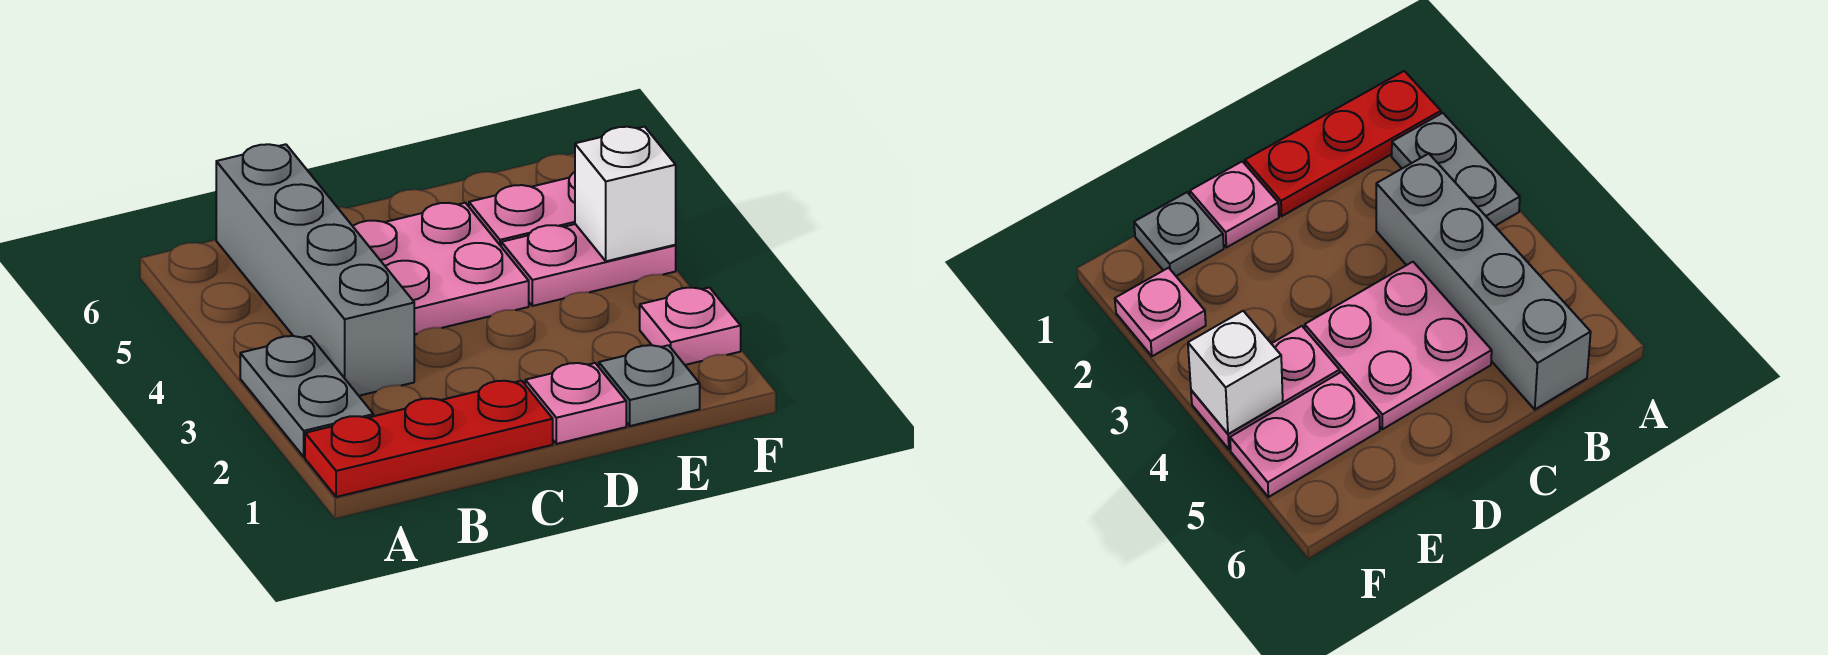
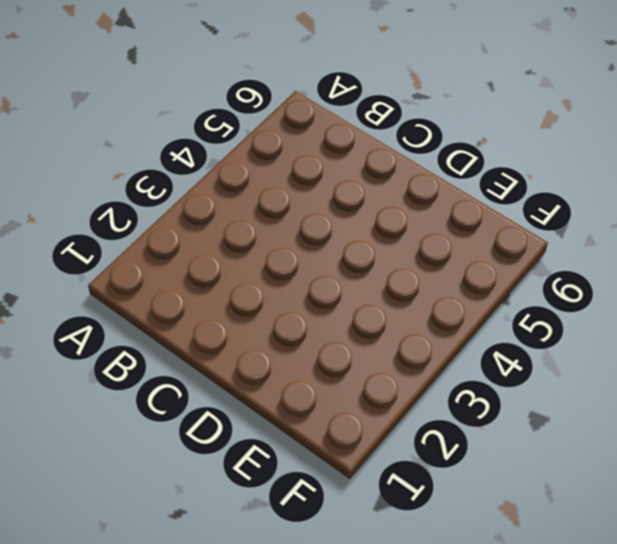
none -> red plate A1:C1 level 1
none -> grey plate A2:A3 level 1

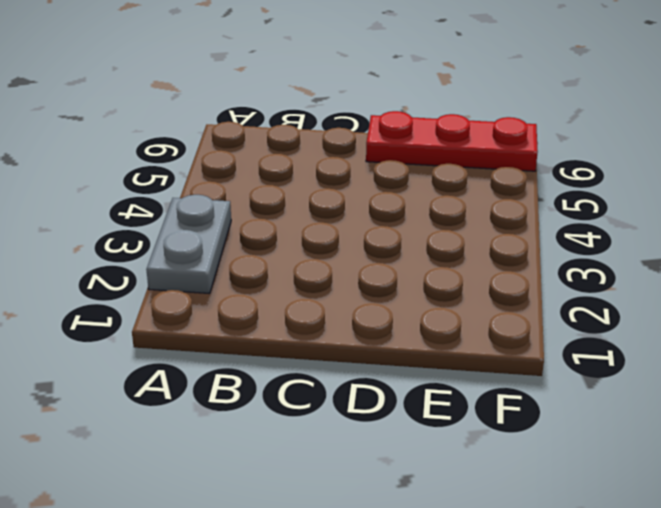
red plate D6:F6 level 1 -> red plate A1:C1 level 1
none -> grey brick B3:B6 level 1
none -> pink plate C4:D5 level 1

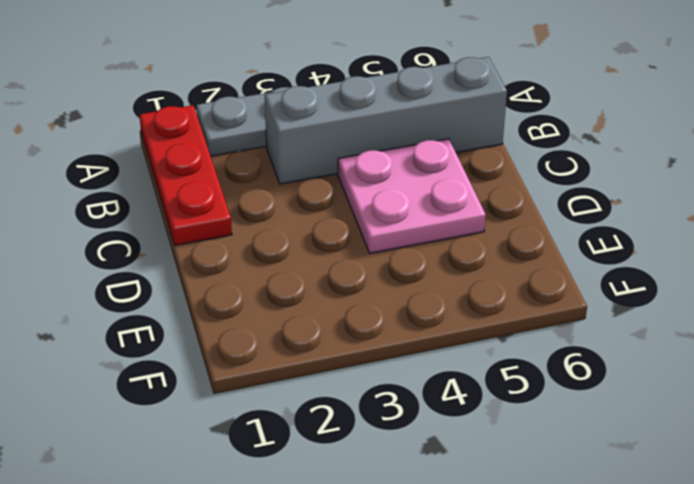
none -> pink plate D1 level 1
none -> grey plate E1 level 1

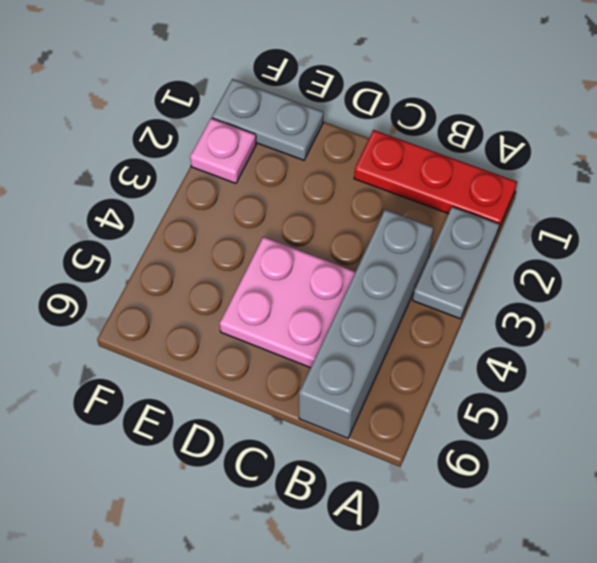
grey plate E1:F1 level 1 -> grey plate E1 level 1
none -> pink plate D1 level 1
none -> pink plate E4:F4 level 1

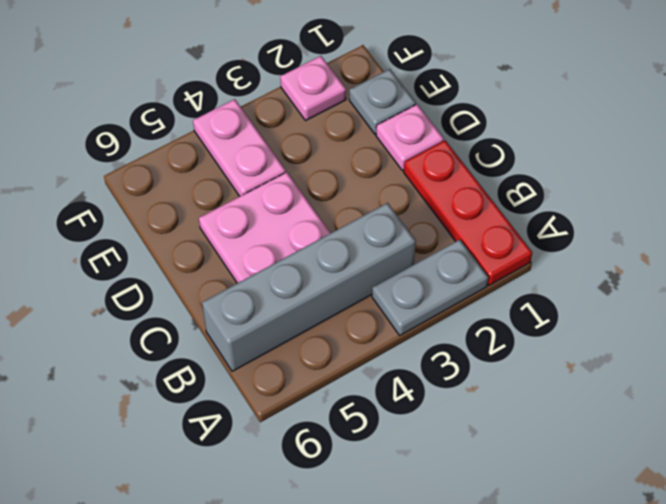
none -> pink plate E5:F5 level 1
none -> white brick F4 level 2

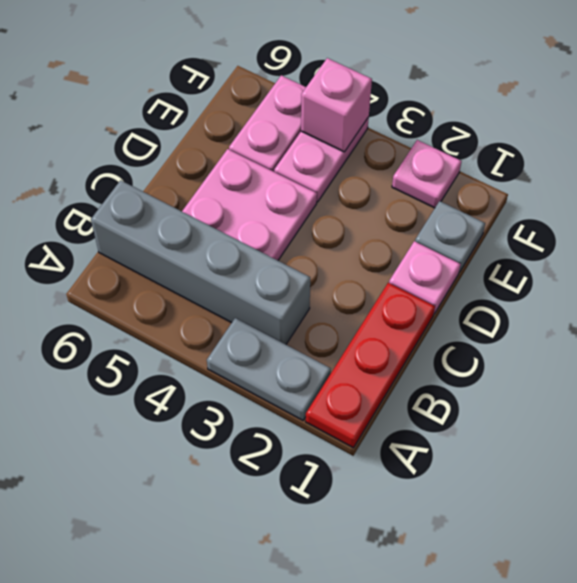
pink brick F4 level 2 -> white brick F4 level 2

